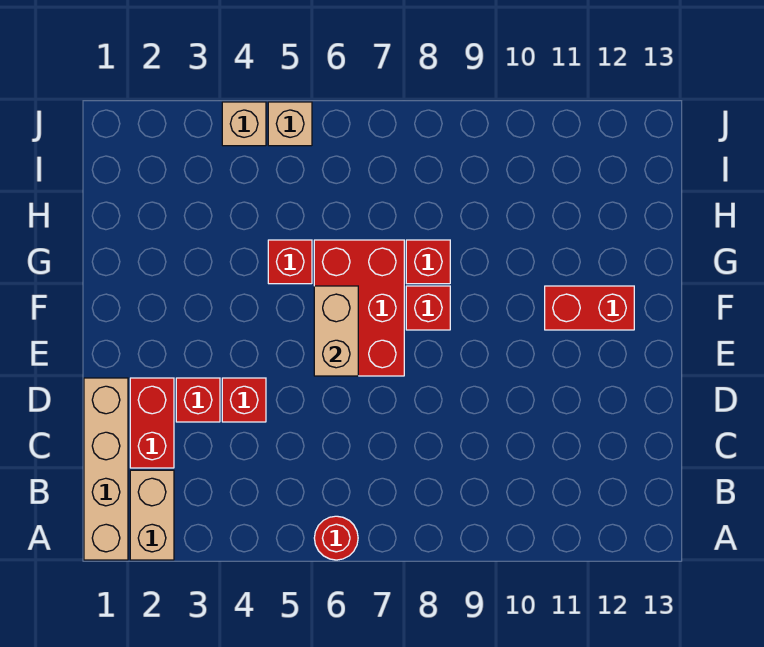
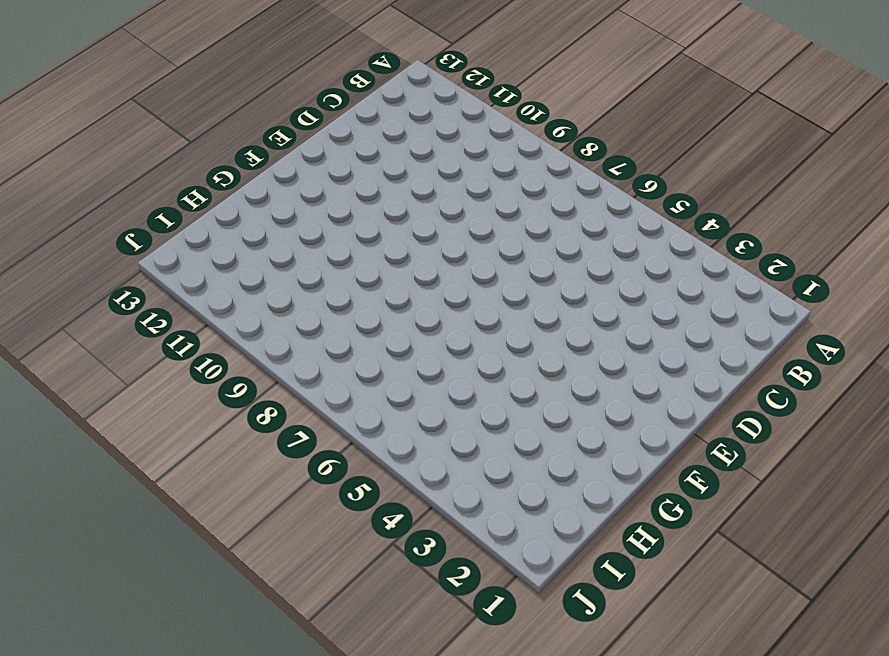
none -> tan brick A1:D1 level 1
none -> tan brick A2:B2 level 1
none -> red round brick A6 level 1

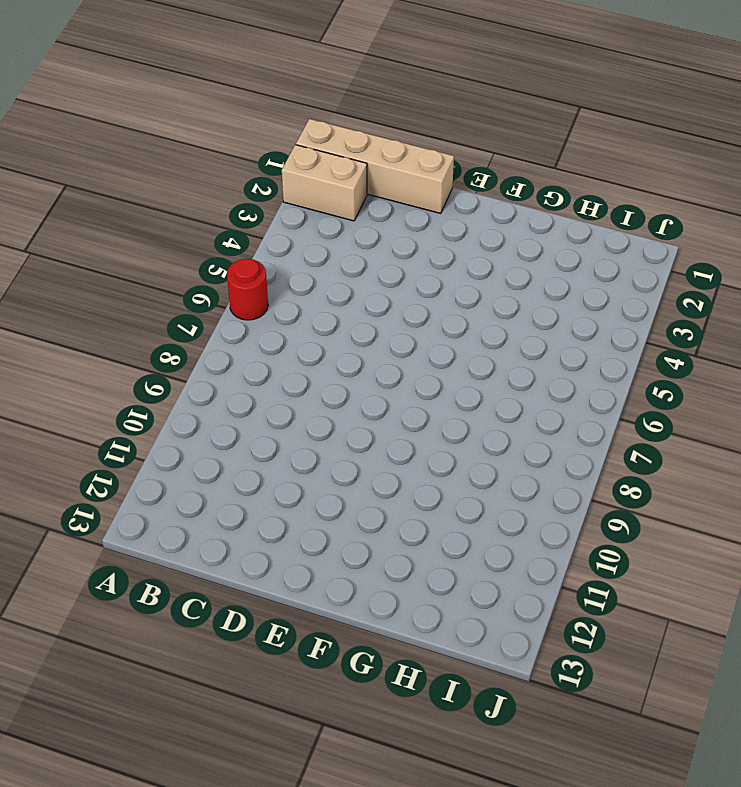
none -> red brick C2:D2 level 1
none -> red brick D3 level 1
none -> red brick D4 level 1

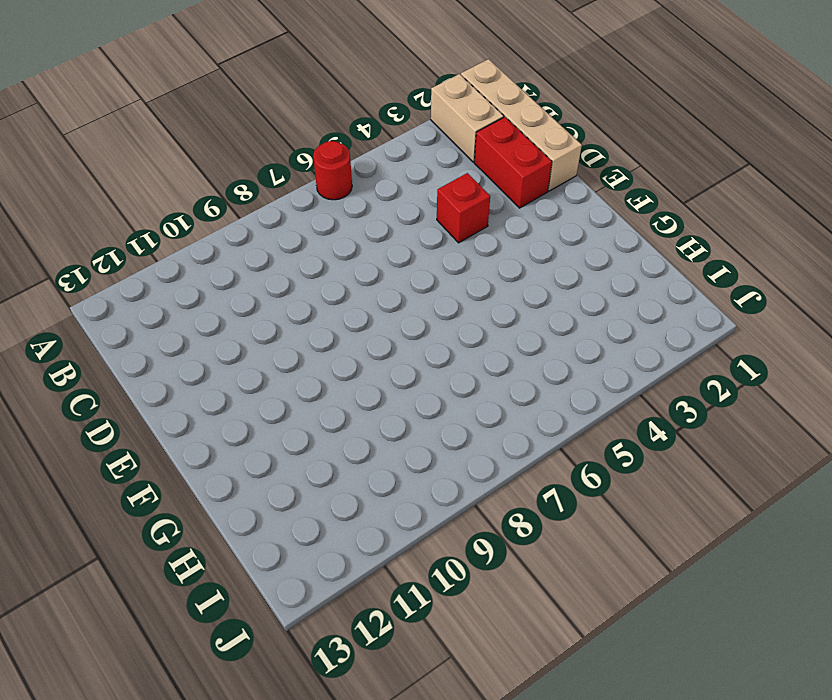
none -> red brick D3 level 1
none -> red brick E6:G7 level 1
none -> red brick F8 level 1

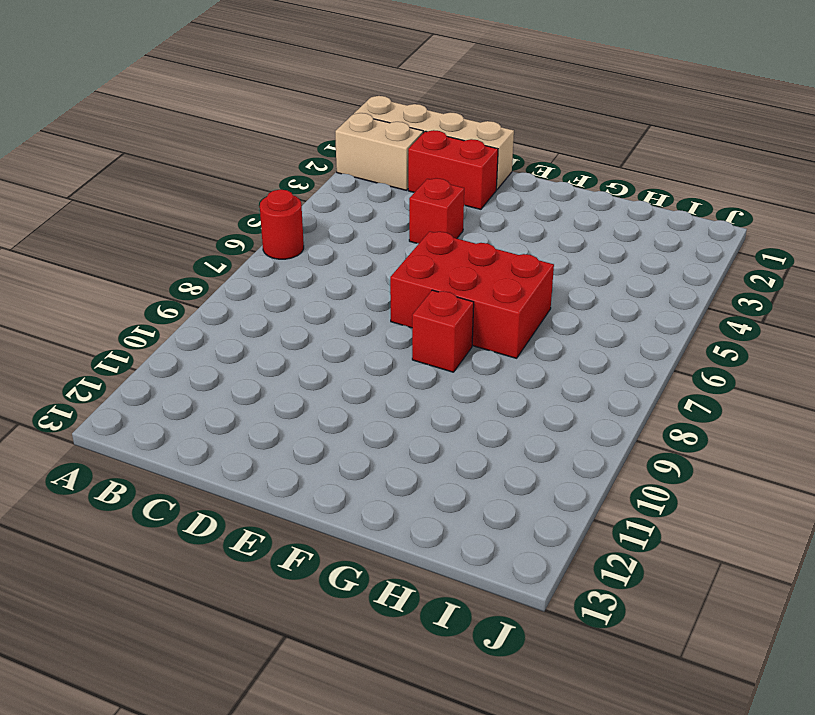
none -> red brick D3 level 1
none -> red brick F11:F12 level 1
none -> red brick G5 level 1

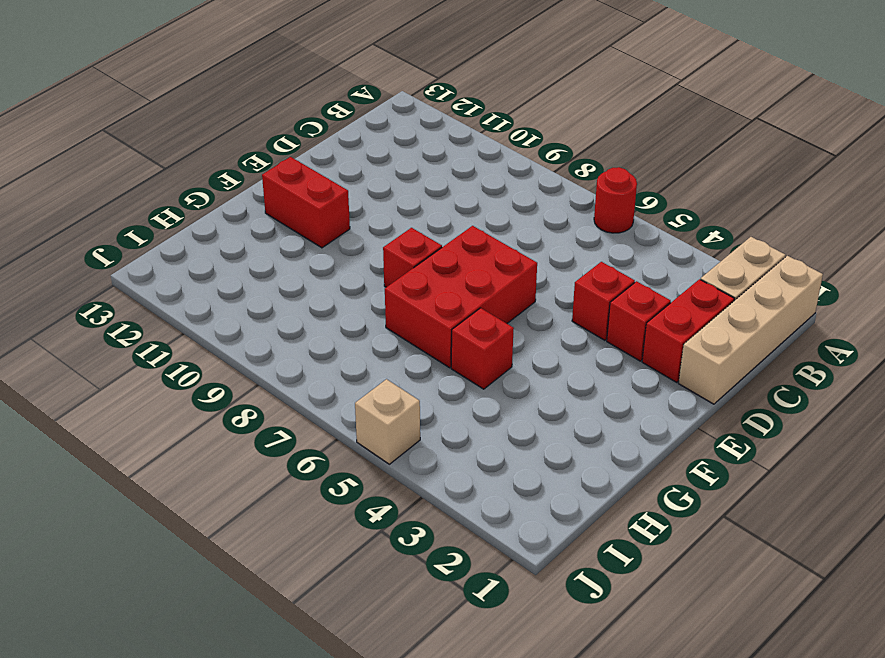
none -> red brick G8 level 1
none -> tan brick J4 level 1
none -> tan brick E6:F6 level 2

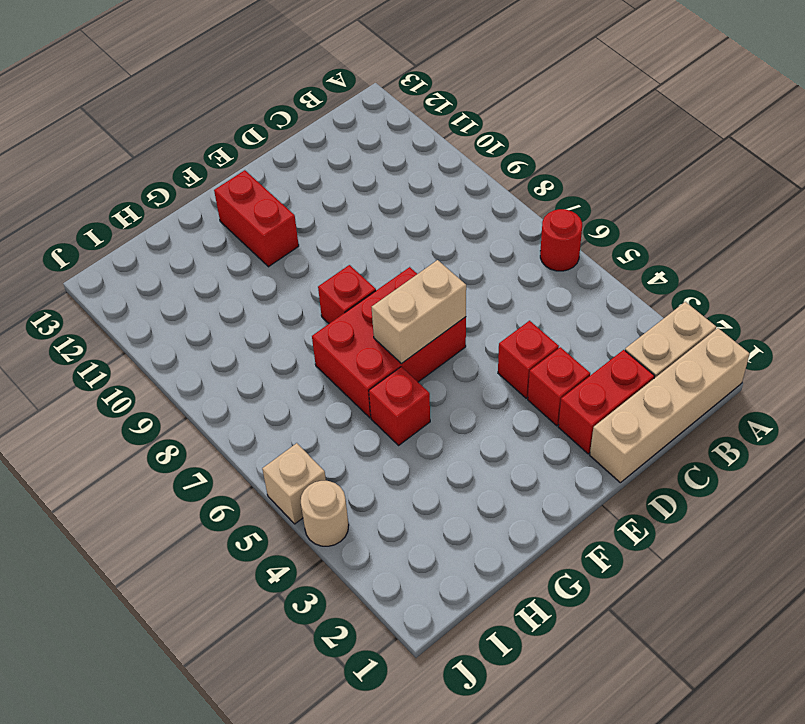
tan round brick J4 level 1 -> tan brick J4 level 1
none -> red brick G8 level 1

